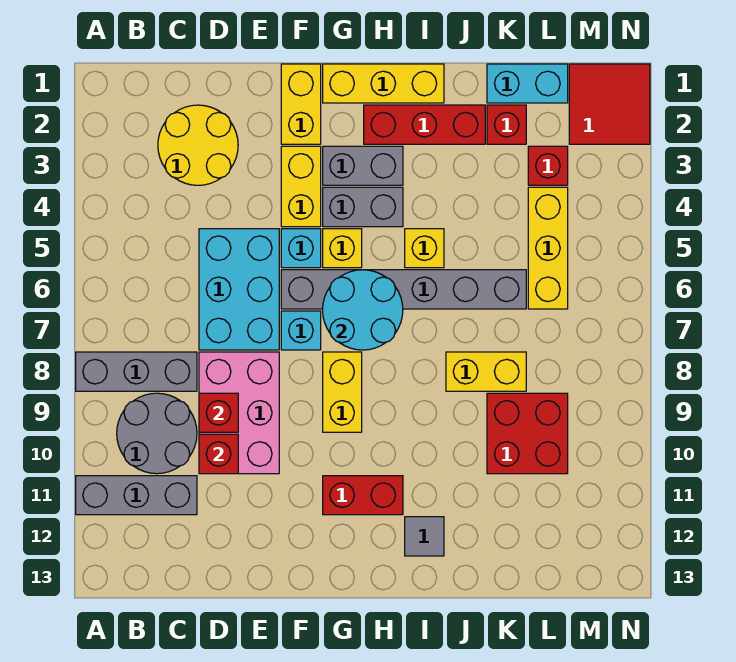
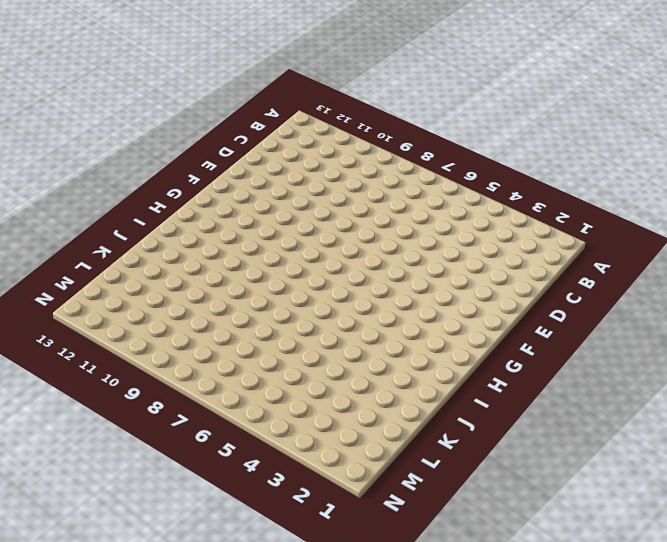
none -> grey brick A8:C8 level 1
none -> grey brick A11:C11 level 1
none -> grey round brick B9:C10 level 1
none -> yellow round brick C2:D3 level 1

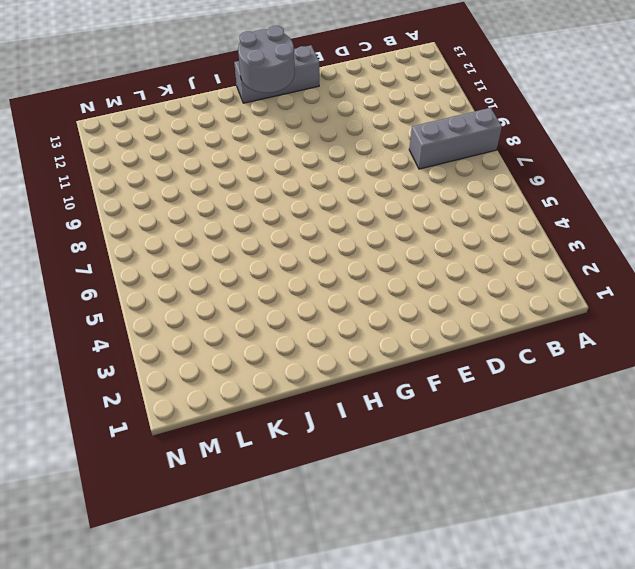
grey brick F13:H13 level 1 -> grey brick A11:C11 level 1
grey round brick G12:H13 level 2 -> grey round brick B9:C10 level 1
none -> yellow round brick C2:D3 level 1
none -> cyan brick D5:E7 level 1
none -> pink brick D8:E10 level 1
none -> yellow brick F1:F2 level 1

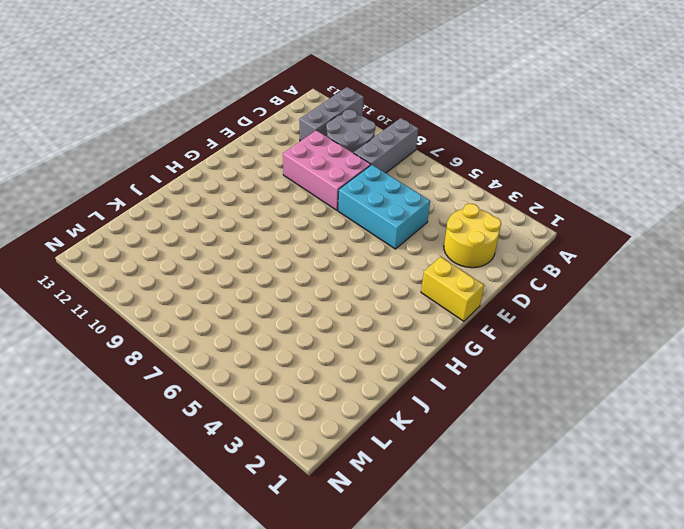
none -> yellow brick F3:F4 level 1
none -> cyan brick F5 level 1
none -> grey brick F6:K6 level 1
none -> cyan brick F7 level 1

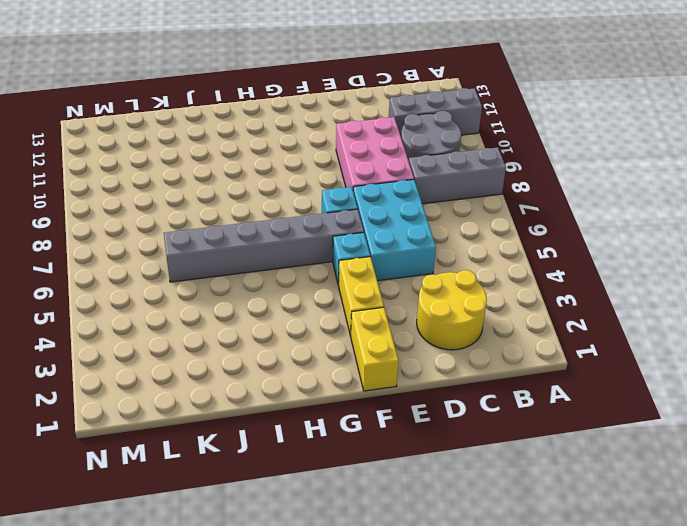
none -> yellow brick G1:I1 level 1
none -> grey brick G3:H3 level 1
none -> grey brick G4:H4 level 1
none -> yellow brick G5 level 1

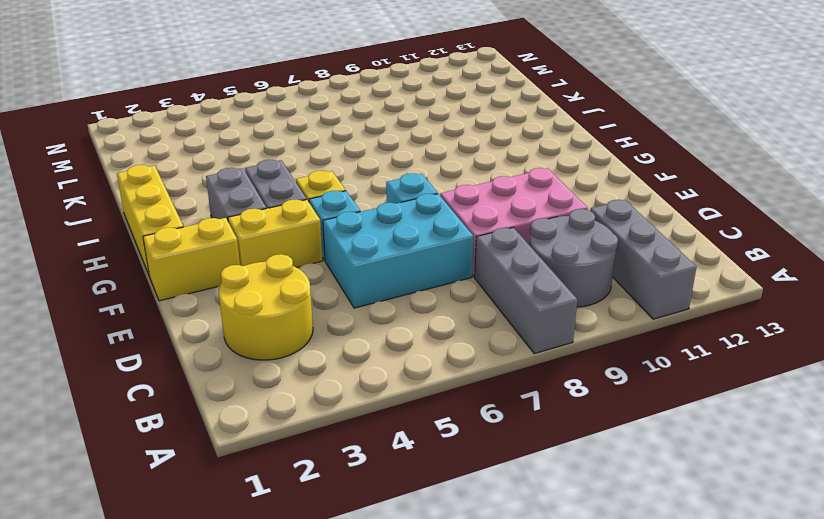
none -> grey brick F6:K6 level 1
none -> yellow brick G8:G9 level 1
none -> red brick G11:H11 level 1
none -> red brick H2:J2 level 1

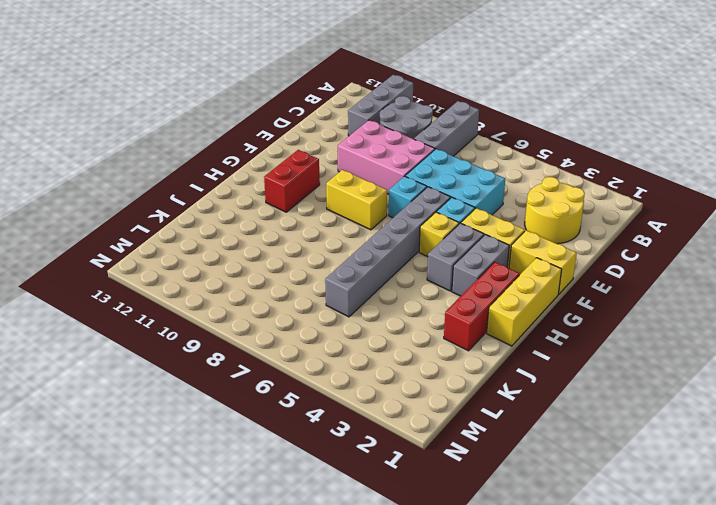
none -> yellow brick I5 level 1
none -> grey tile I12 level 1
none -> yellow brick J8:K8 level 1
none -> cyan brick K1:L1 level 1

